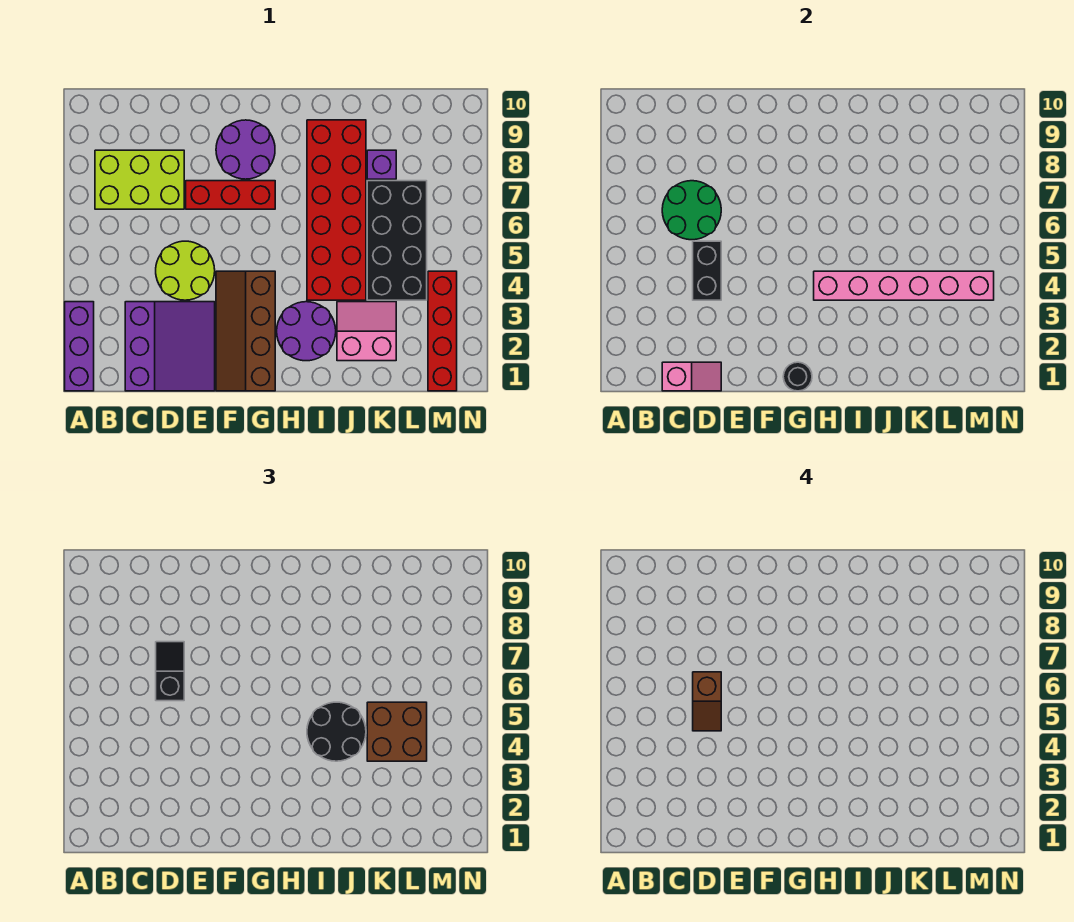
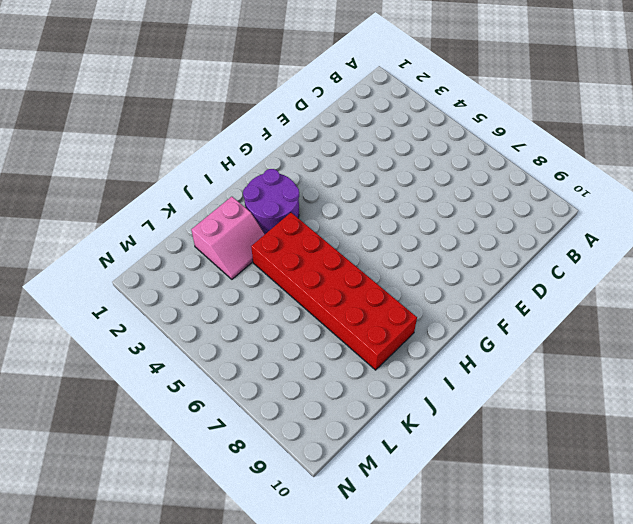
none -> purple brick A1:A3 level 1
none -> lime brick B7:D8 level 1
none -> purple slope C1:E3 level 1 top C

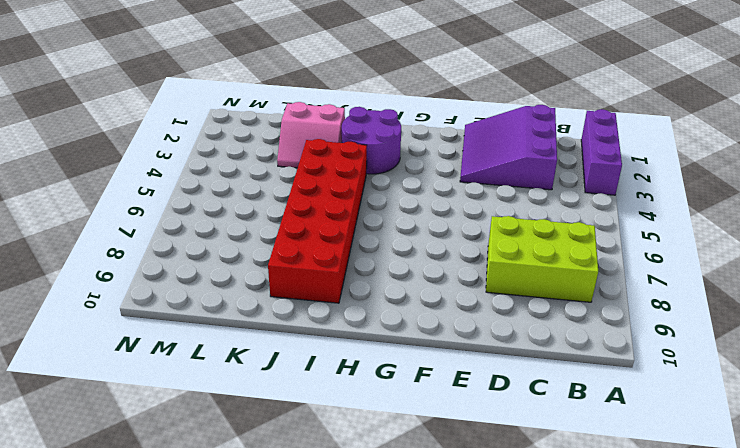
none -> lime round brick D4:E5 level 1
none -> red brick E7:G7 level 1
none -> brown slope F1:G4 level 1 top G

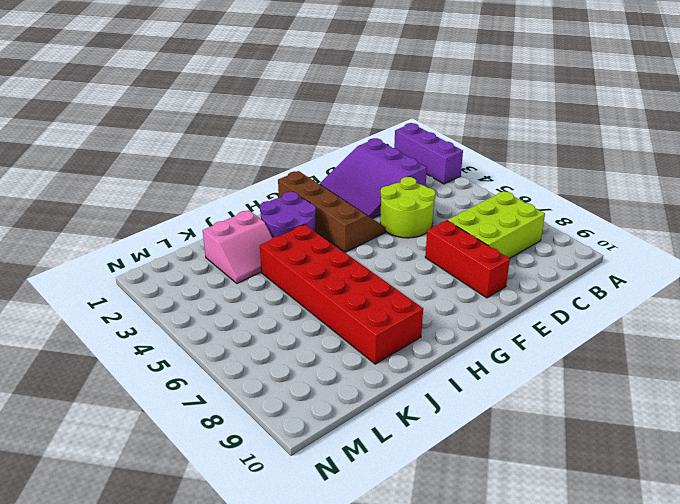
red brick E7:E9 level 1 -> red brick E7:G7 level 1
none -> purple round brick F8:G9 level 1
none -> black brick K4:L7 level 1
none -> purple brick K8 level 1

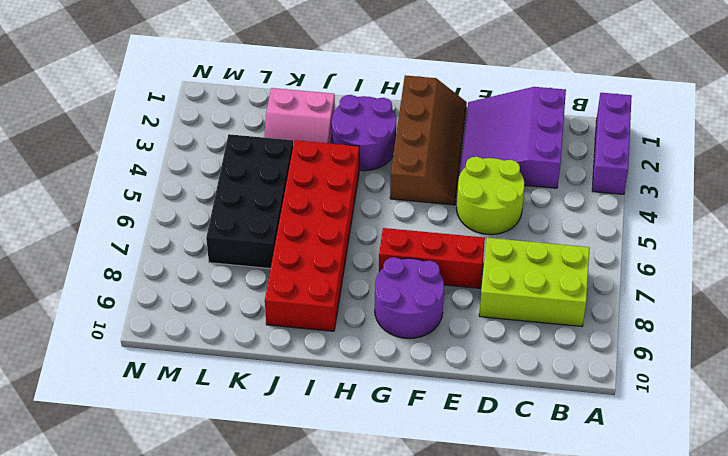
none -> purple brick K8 level 1
none -> red brick M1:M4 level 1
none -> pink slope C1:D1 level 2 top C

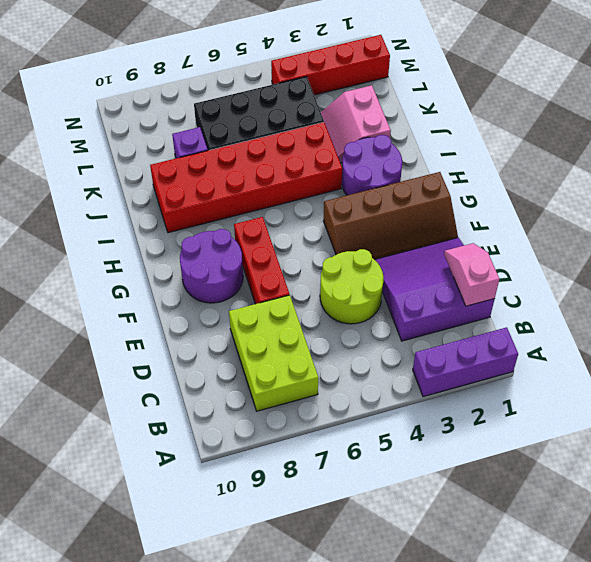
none -> green round brick C6:D7 level 2
none -> black brick D4:D5 level 2
none -> black round brick G1 level 2

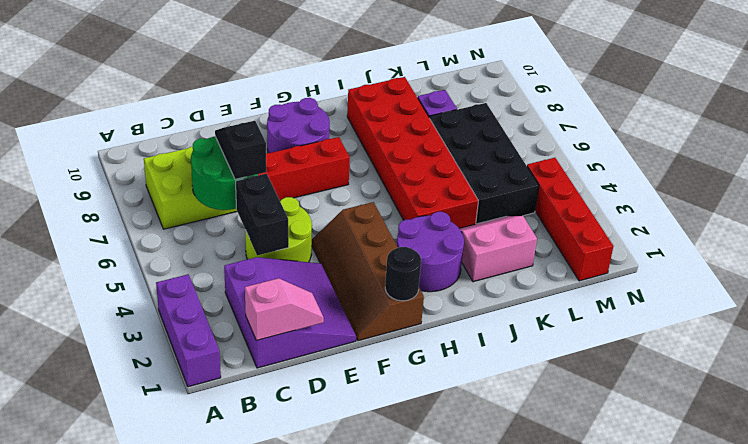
none -> pink brick H4:M4 level 2
none -> black round brick I4:J5 level 3
none -> brown brick K4:L5 level 3

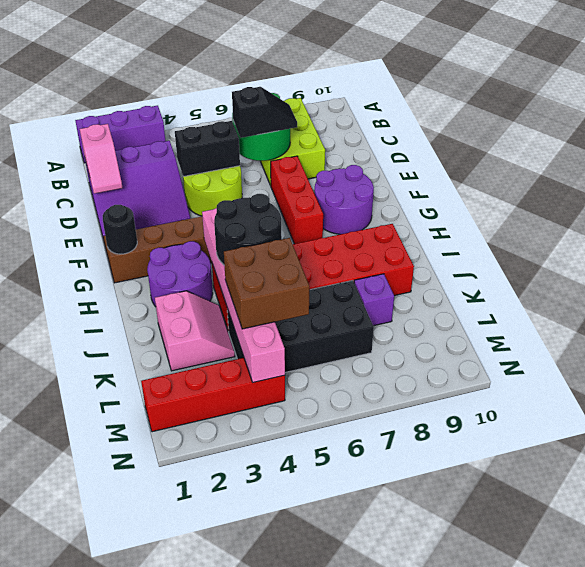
none -> brown slope D5:D6 level 4 top 6

